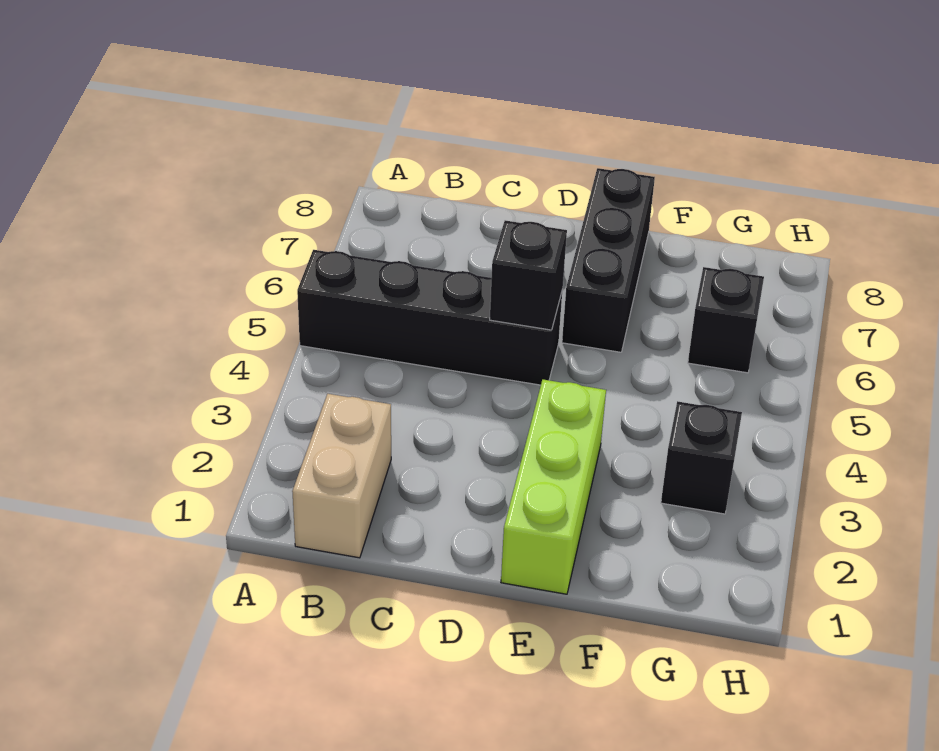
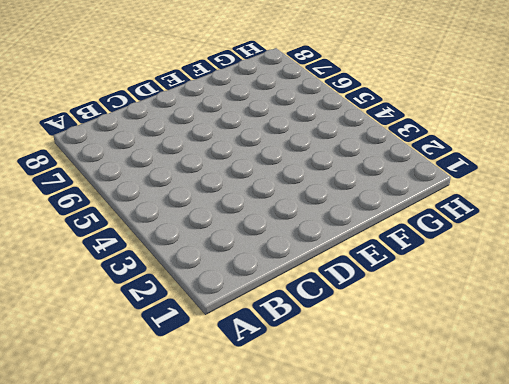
none -> black brick A5:D5 level 1
none -> tan brick B1:B2 level 1

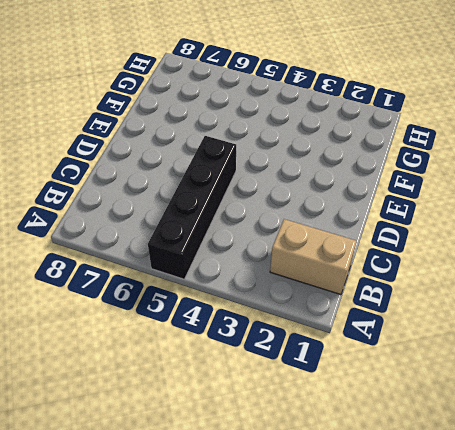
none -> lime brick E1:E3 level 1
none -> black brick E6:E8 level 1

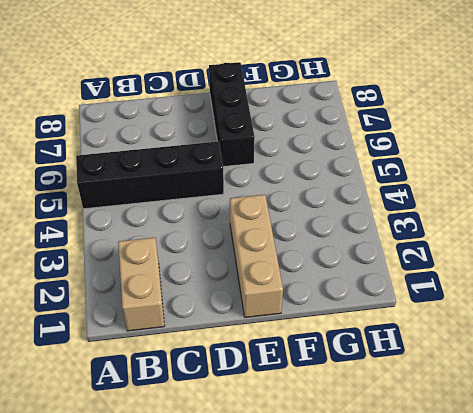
tan brick E1:E3 level 1 -> lime brick E1:E3 level 1
none -> black brick G3 level 1
none -> black brick G6 level 1

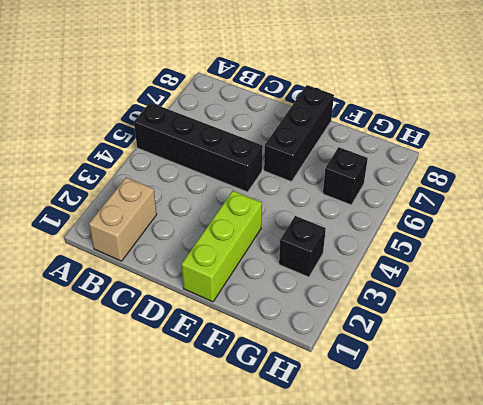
none -> black brick D5 level 2

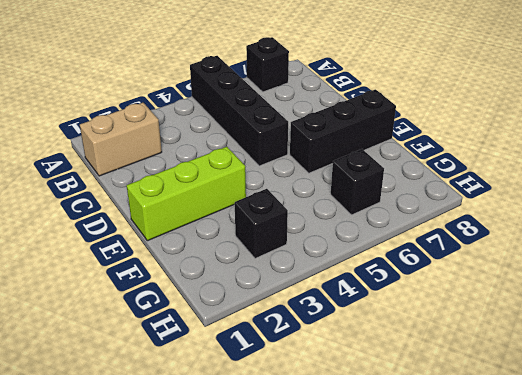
black brick A7 level 1 -> black brick D5 level 2

